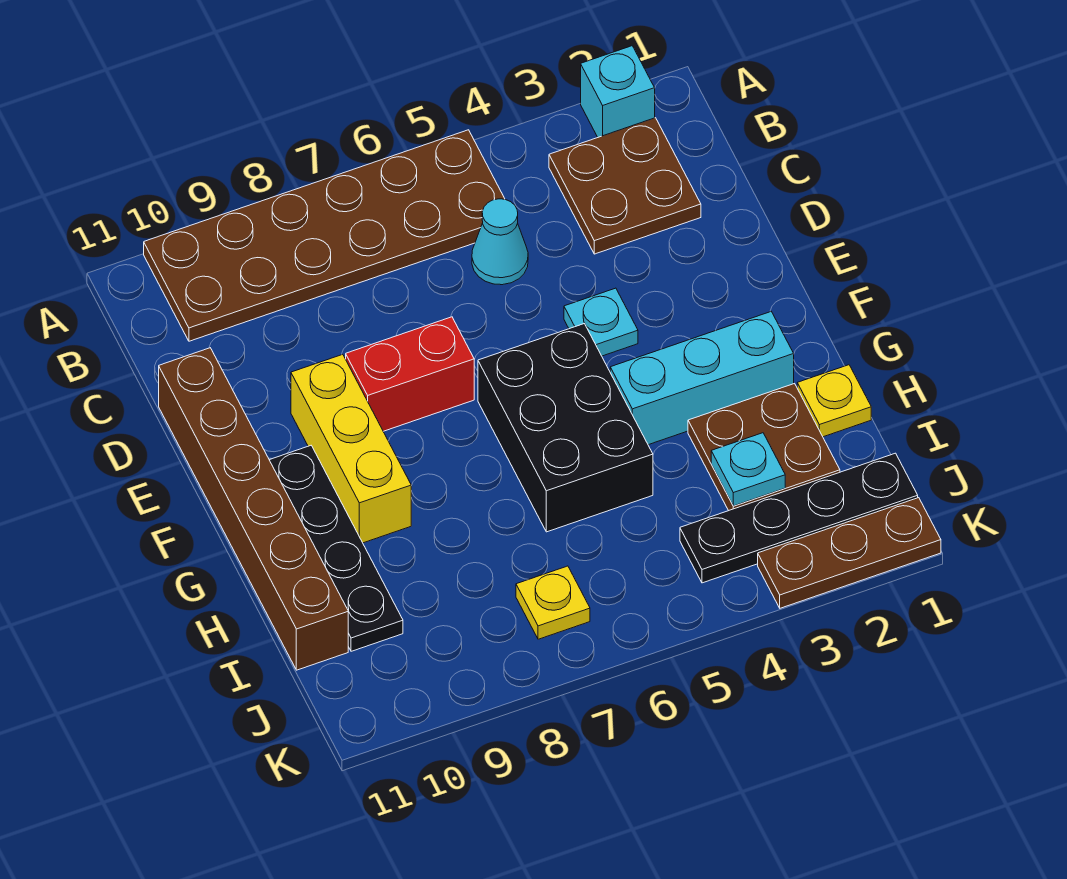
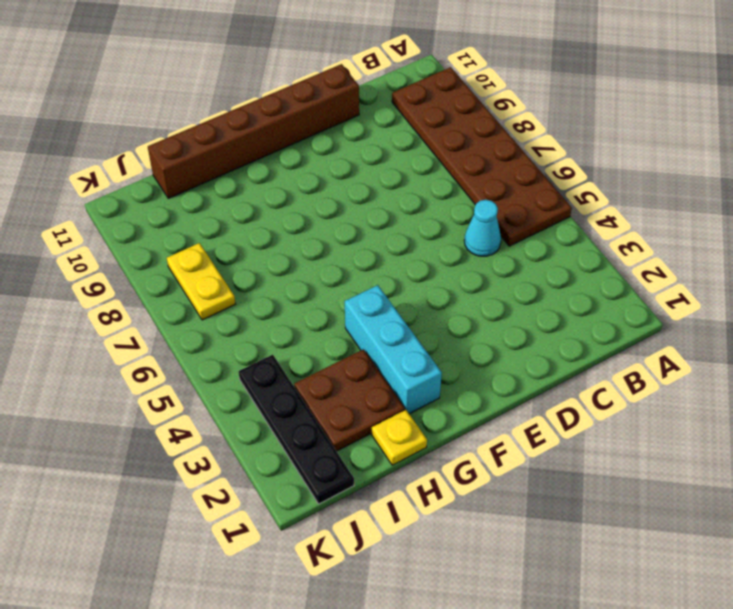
yellow plate J7:J8 level 1 -> yellow plate J7 level 1
none -> cyan brick A2 level 1
none -> brown plate B2:C3 level 1
none -> cyan plate E4 level 1

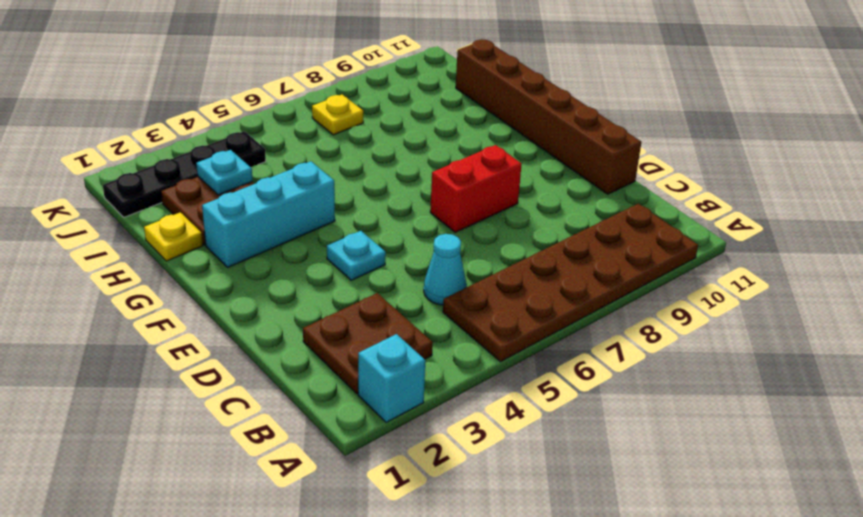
none -> yellow brick E9:G9 level 1
none -> black brick F5:H6 level 1
none -> black plate F10:I10 level 1

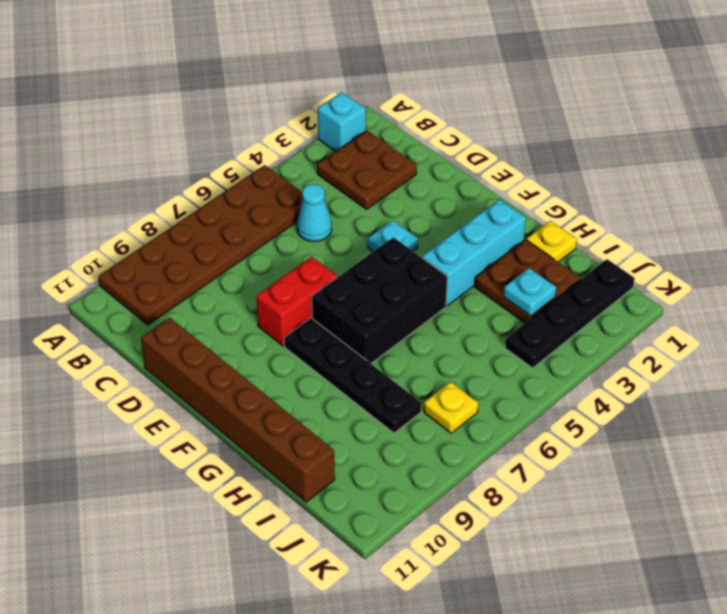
black brick F5:G7 level 1 -> black brick F5:H6 level 1
black plate F8:I8 level 1 -> black plate F10:I10 level 1
none -> yellow brick E9:G9 level 1
none -> brown plate K1:K3 level 1

